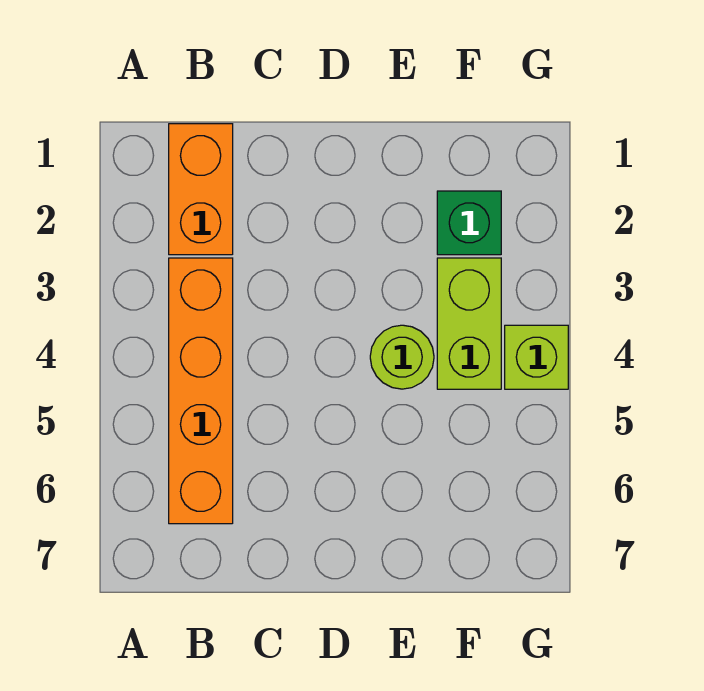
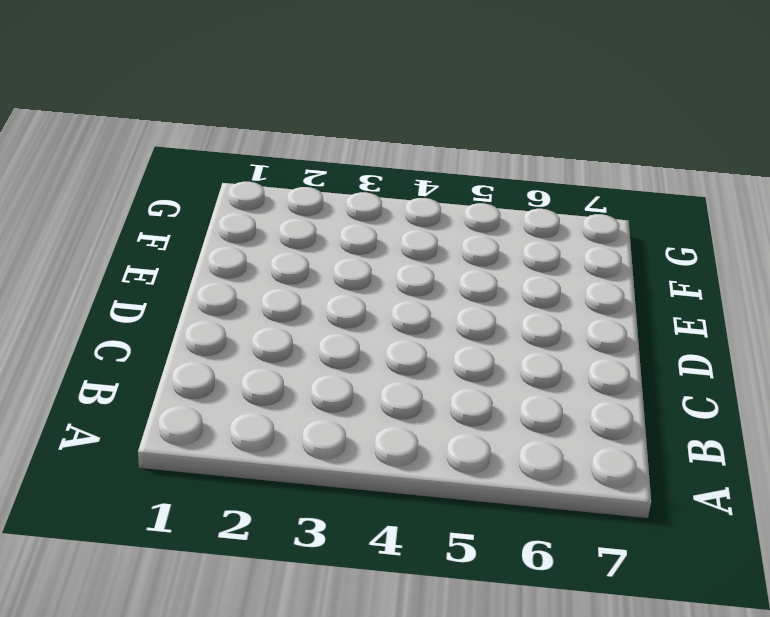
none -> orange brick B1:B2 level 1
none -> orange brick B3:B6 level 1

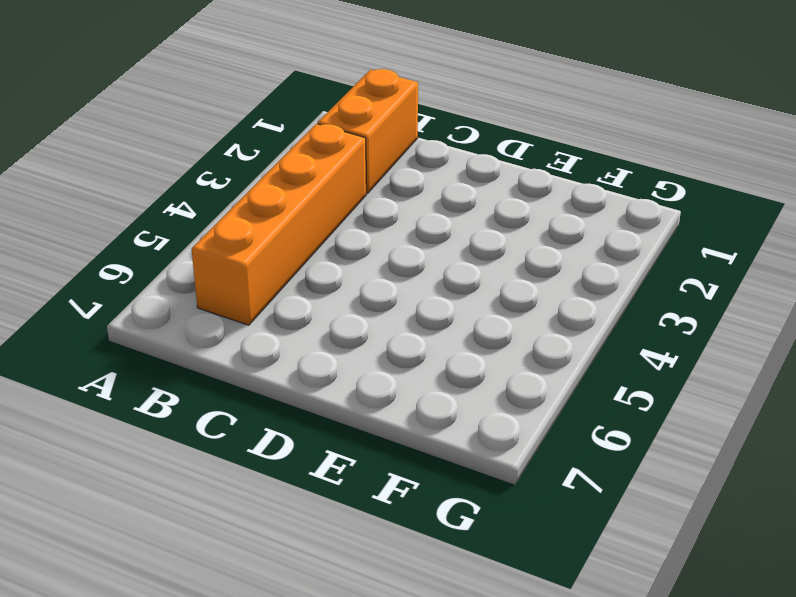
none -> lime round brick E4 level 1
none -> green brick F2 level 1

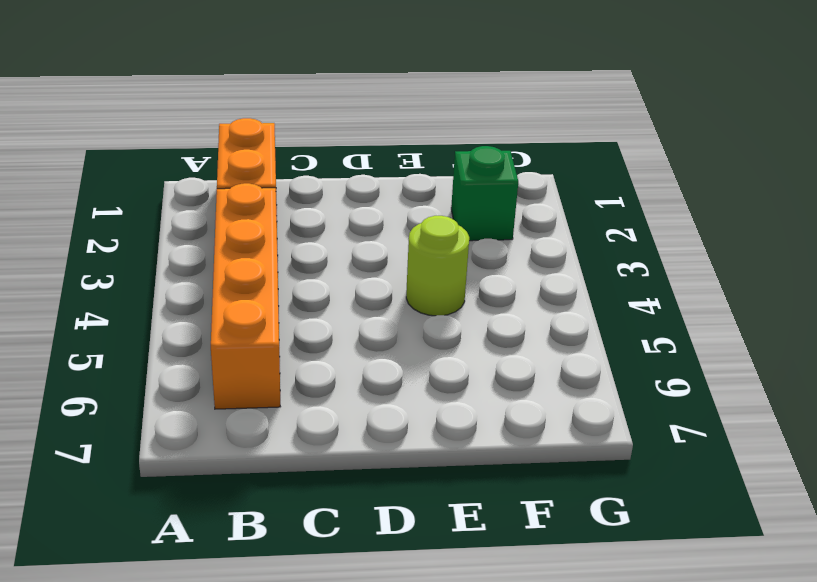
none -> lime brick F3:F4 level 1
none -> lime brick G4 level 1

